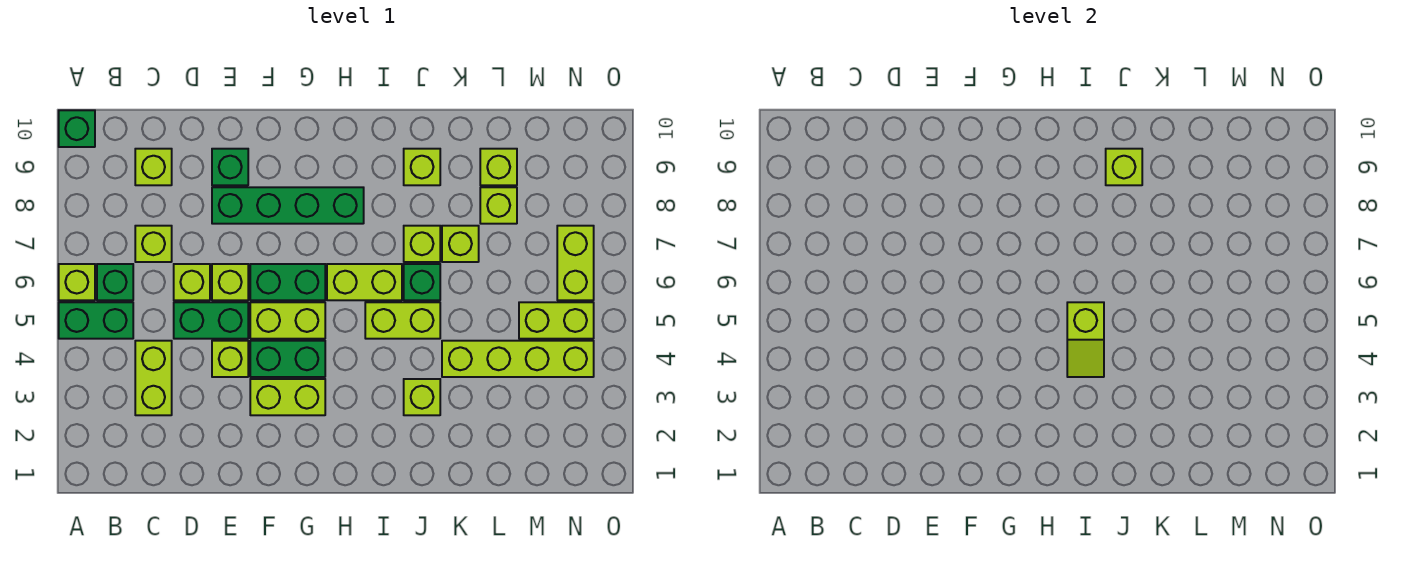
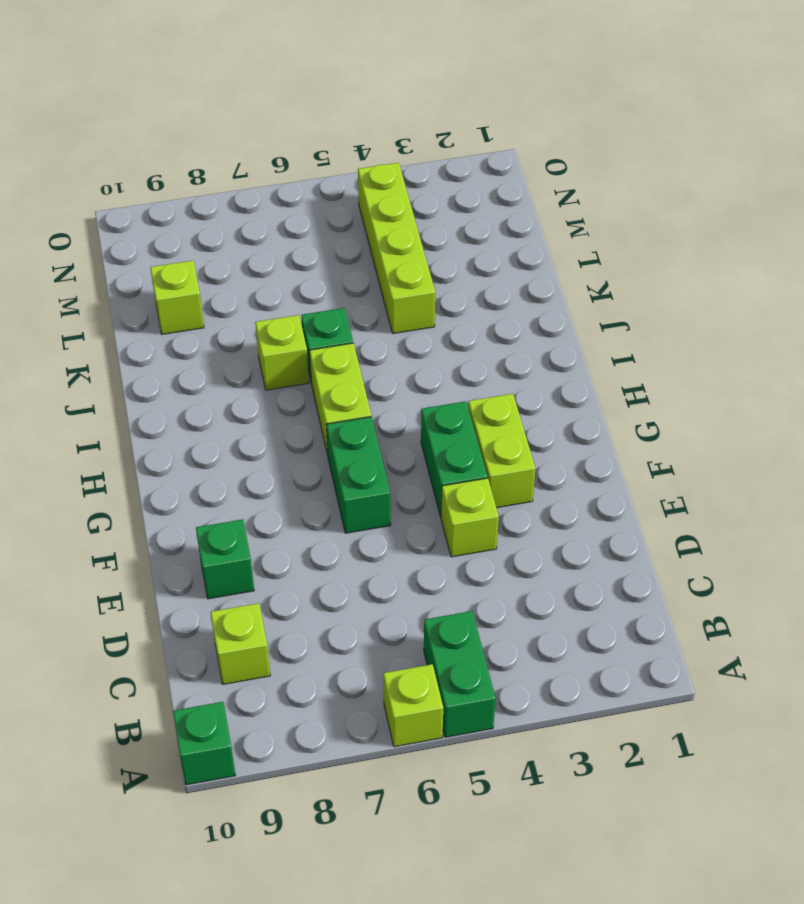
none -> green brick B6 level 1
none -> lime brick C3:C4 level 1
none -> lime brick C7 level 1
none -> green brick D5:E5 level 1

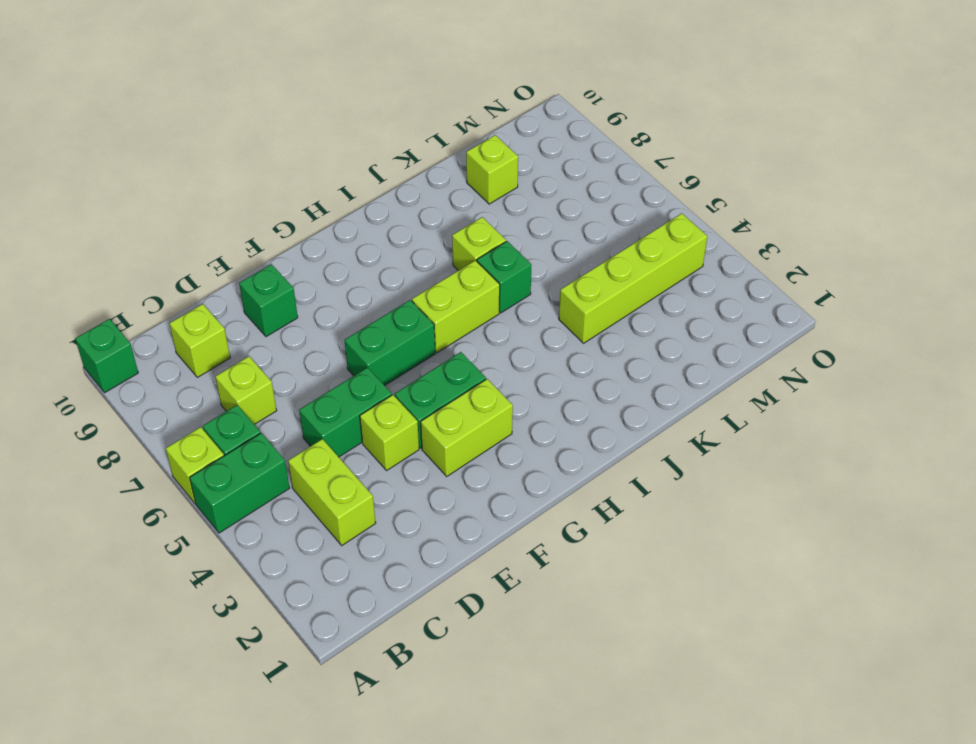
none -> lime brick D6 level 1
none -> lime brick E6 level 1
none -> green brick E8:H8 level 1
none -> lime brick F5:G5 level 1

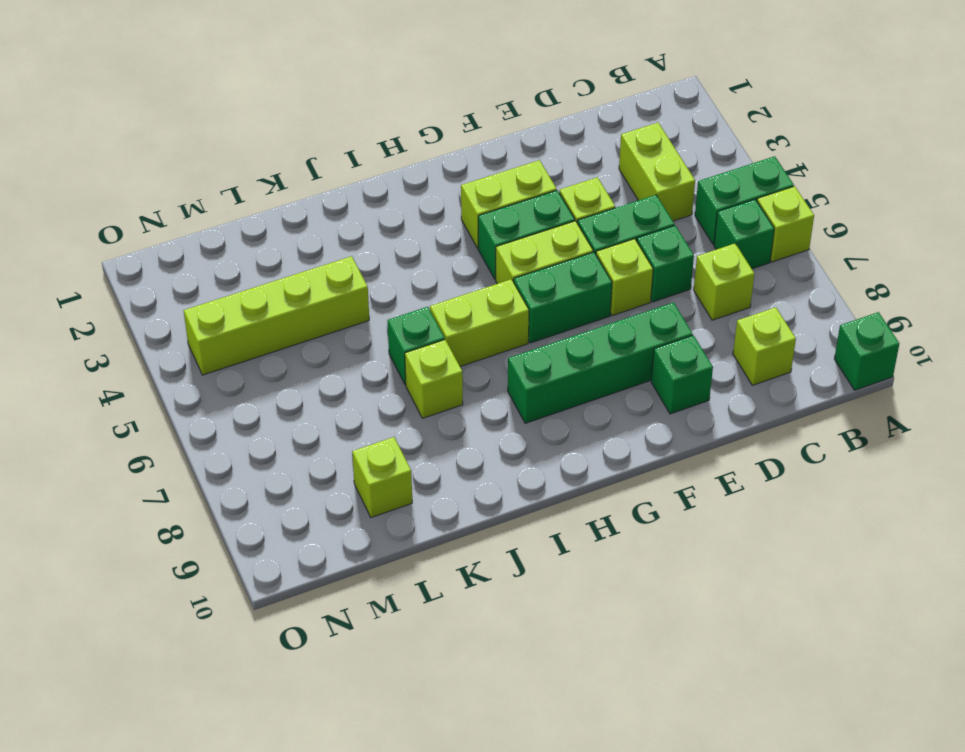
green brick D6 level 1 -> lime brick D6 level 1
none -> lime brick I5:J5 level 1
none -> lime brick J3 level 1
none -> lime brick J9 level 1
none -> lime brick K7 level 1

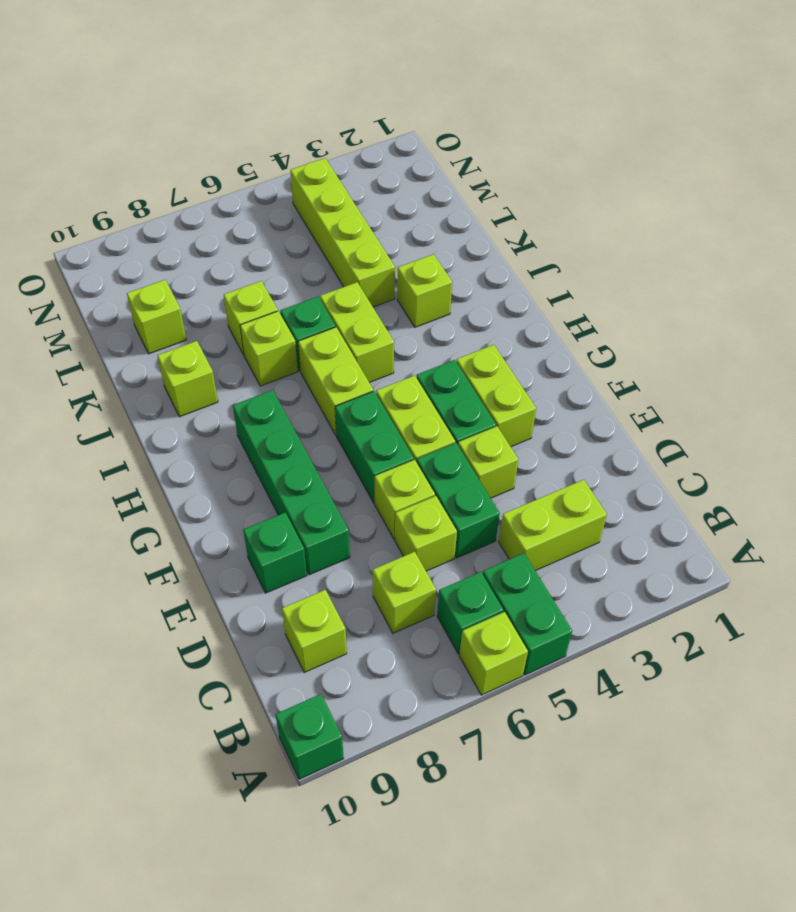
none -> lime brick L8 level 1
none -> lime brick M5:N5 level 1
none -> lime brick N6:N7 level 1
none -> lime slope I4:I5 level 2 top 5

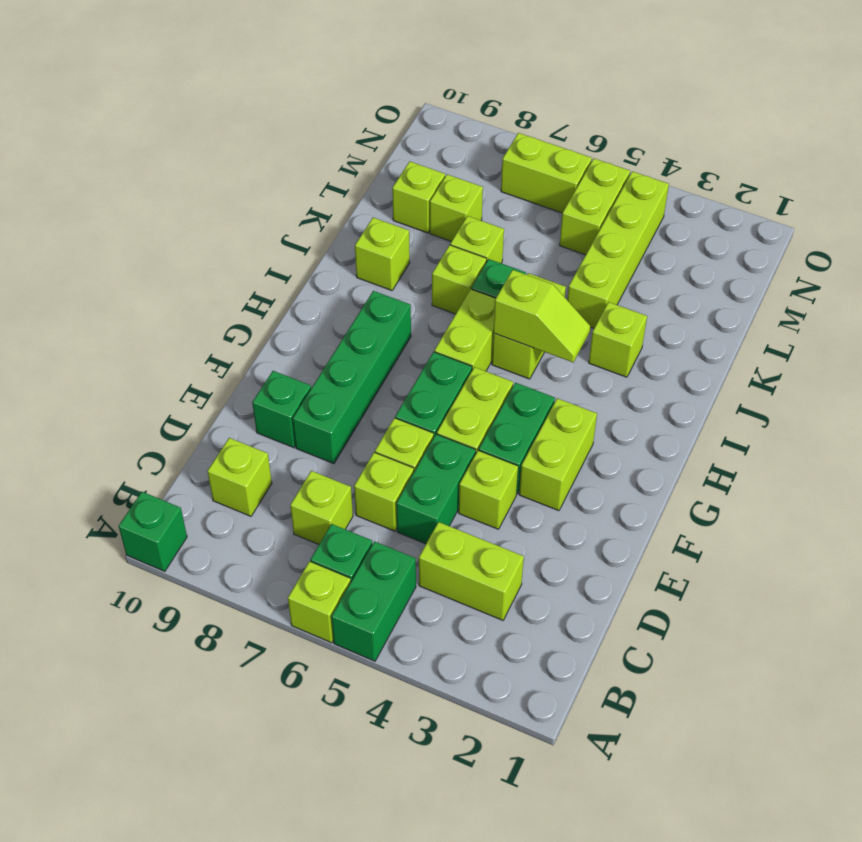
none -> lime brick J9 level 2

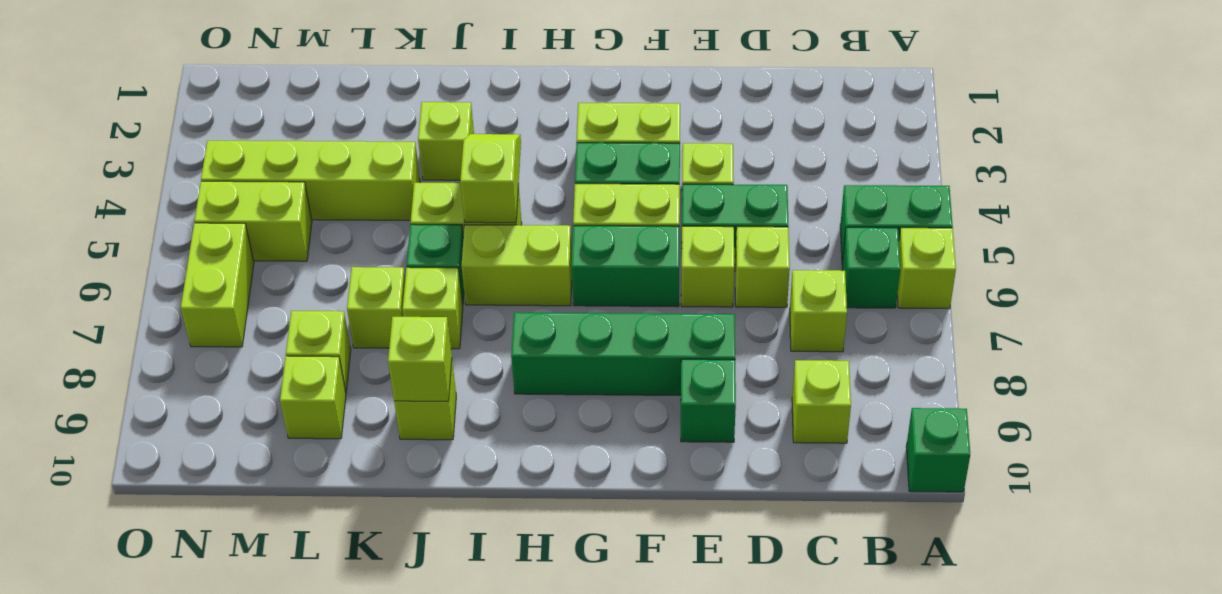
none -> lime brick C3:C4 level 1

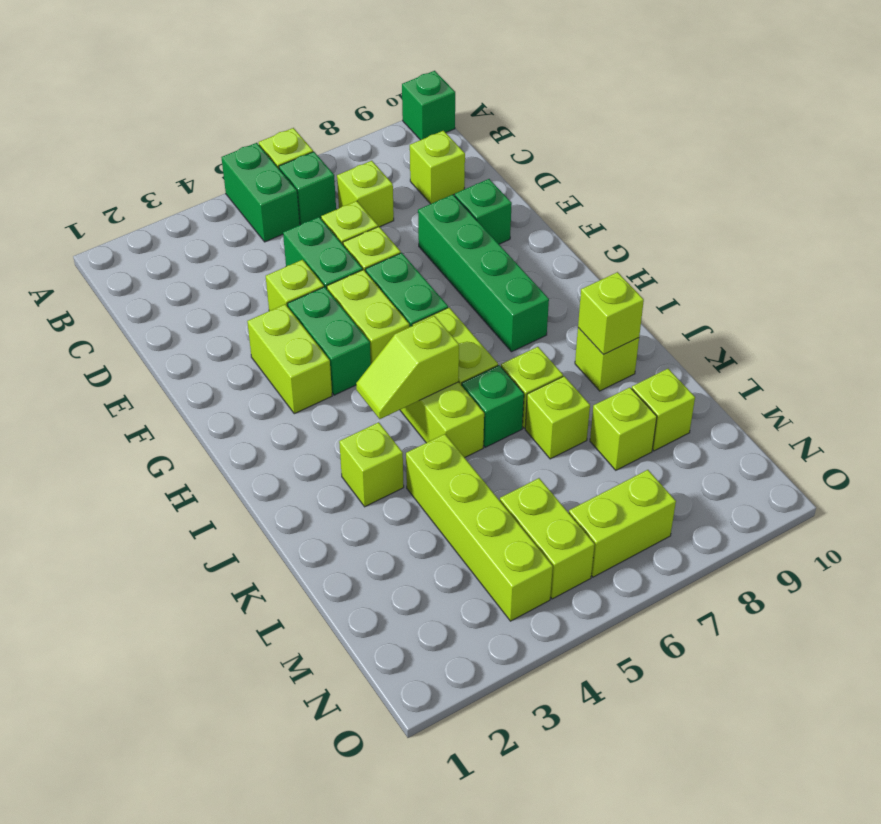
none -> lime brick C3:C4 level 1

